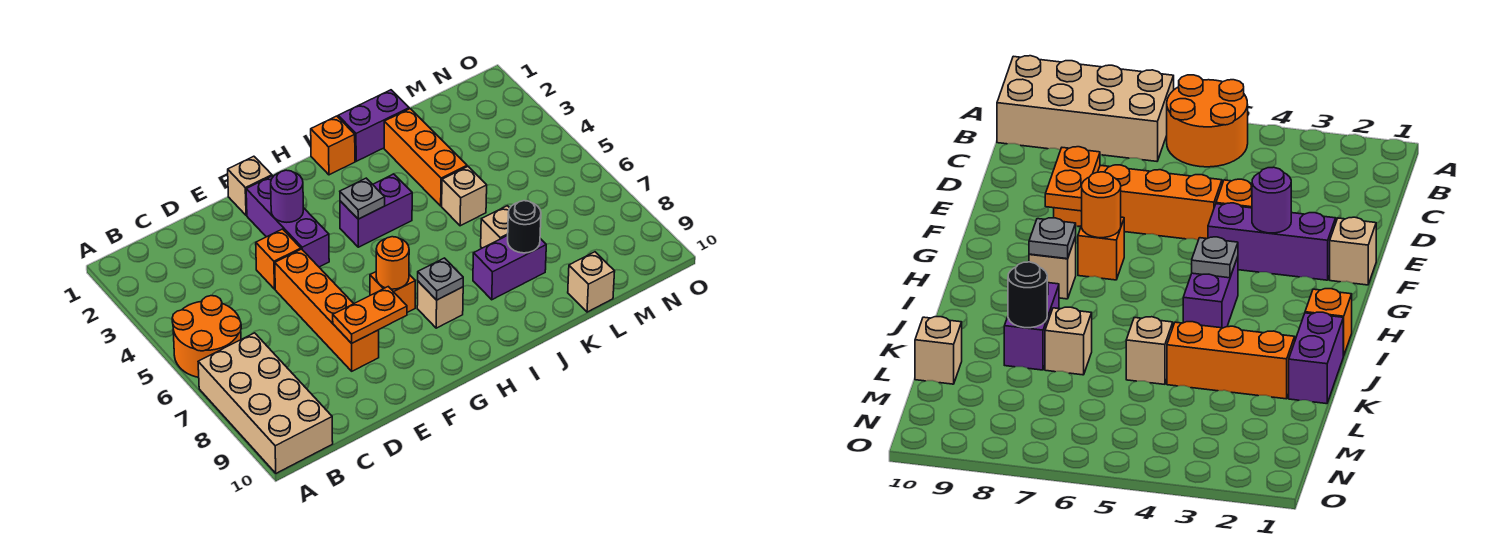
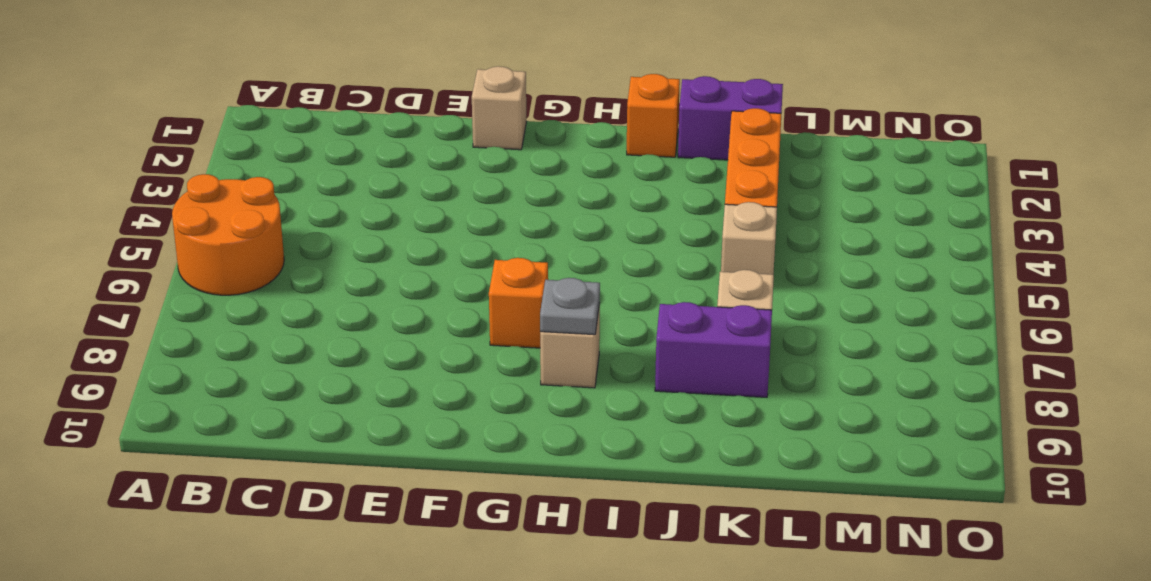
none -> tan brick A7:B10 level 1
none -> orange brick E4 level 1
none -> orange brick E5:E8 level 1

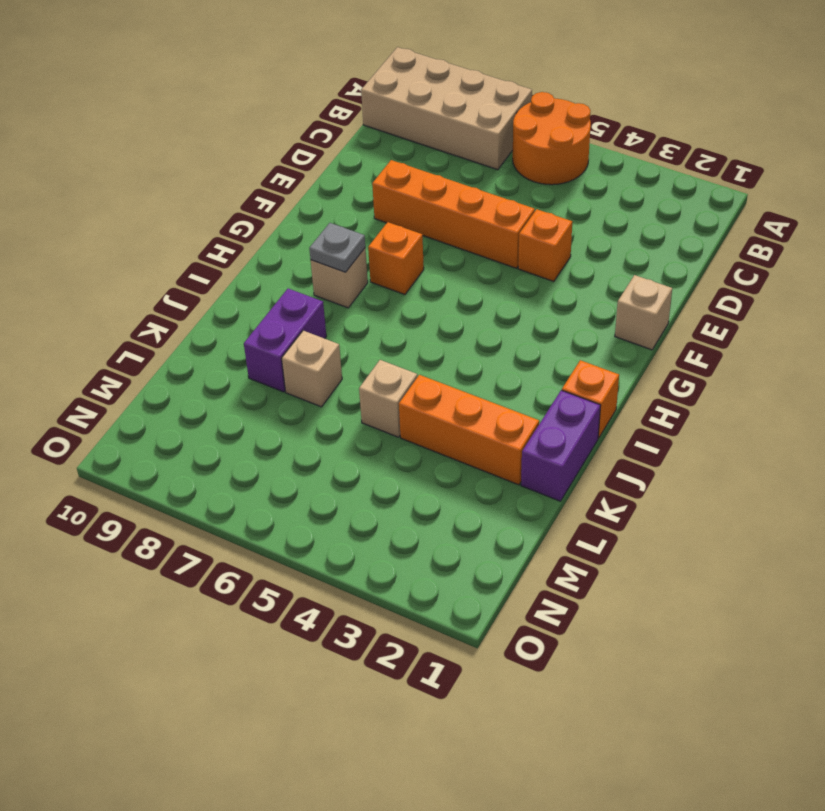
none -> purple brick F2:F4 level 1
none -> purple brick H4:I4 level 1
none -> tan brick L10 level 1

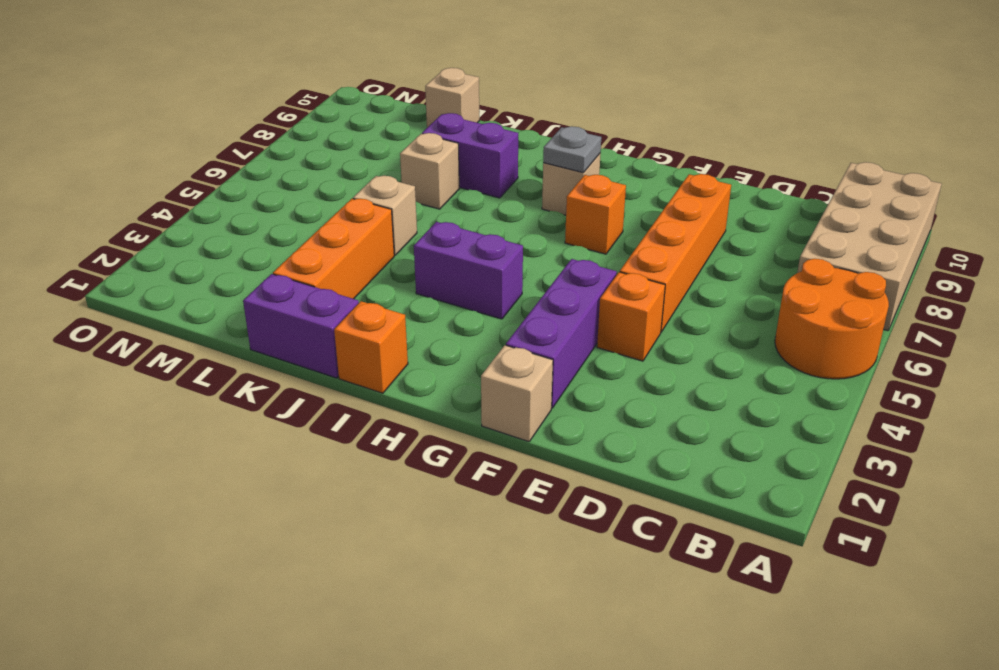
none -> orange plate E8:F8 level 2
none -> purple round brick F3 level 2
none -> orange round brick G7 level 2

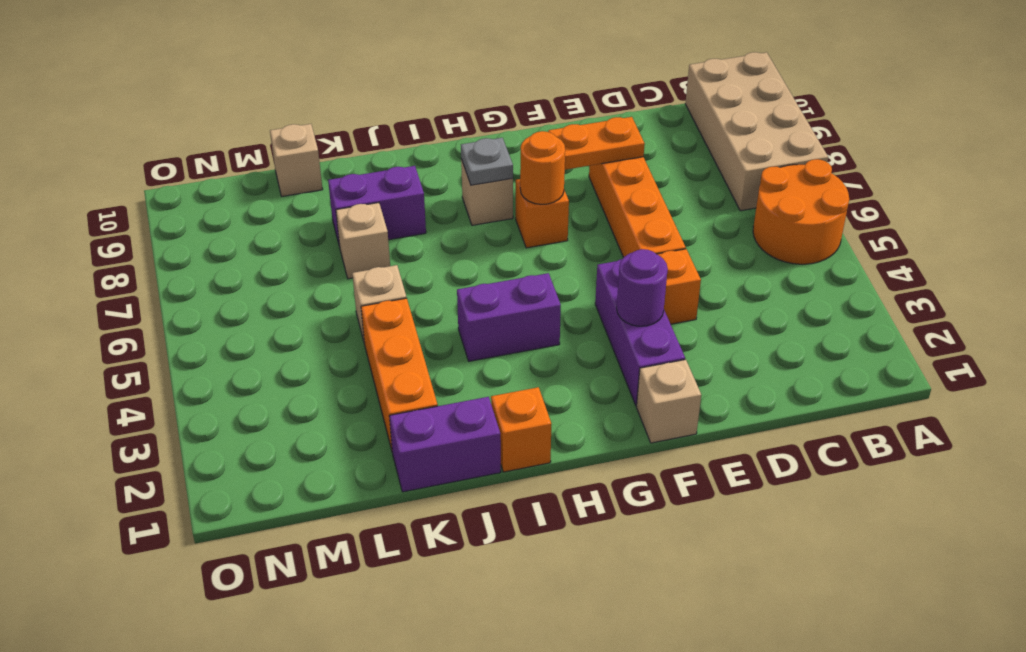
none -> grey plate H4 level 2
none -> black round brick K8 level 2

